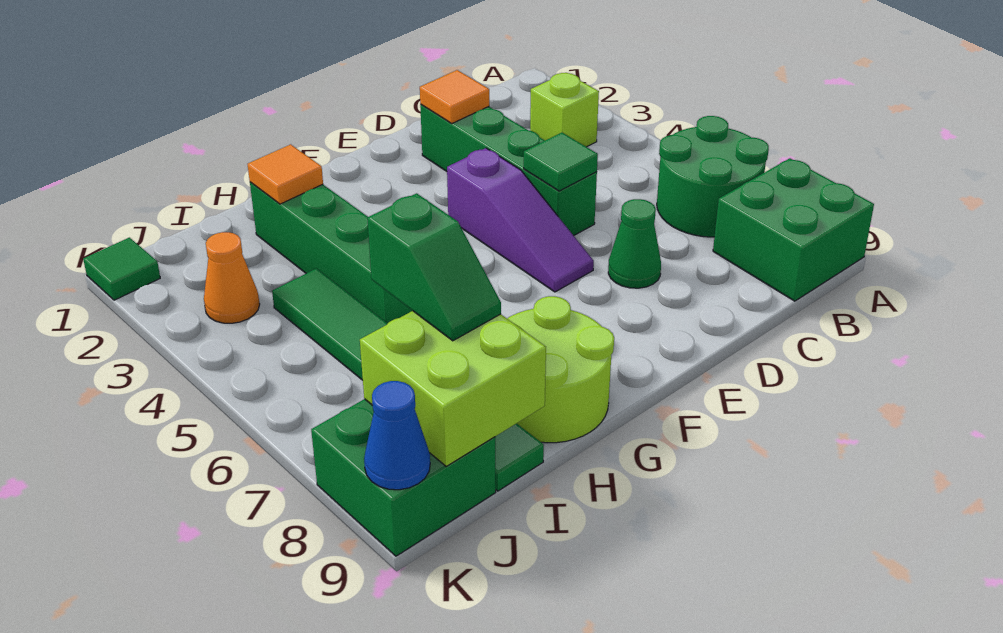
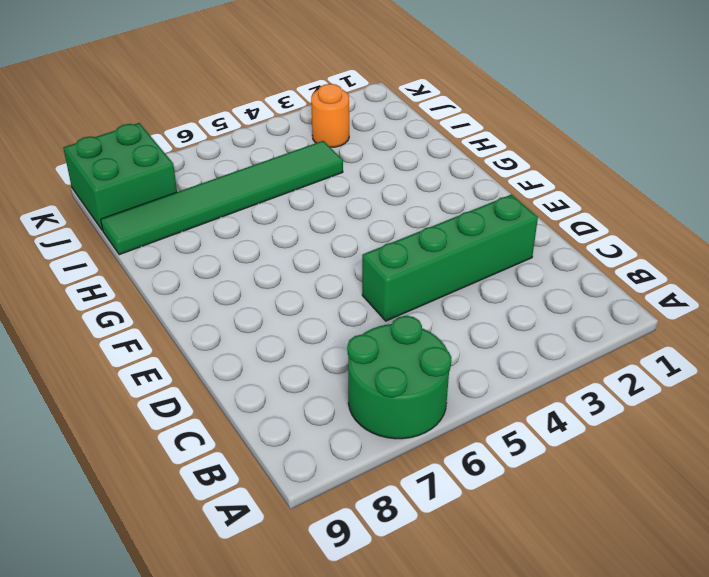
orange round brick J3 level 1 -> orange cone J3 level 1
none -> green brick A8:B9 level 1
none -> lime brick B3 level 1
none -> green cone D7 level 1

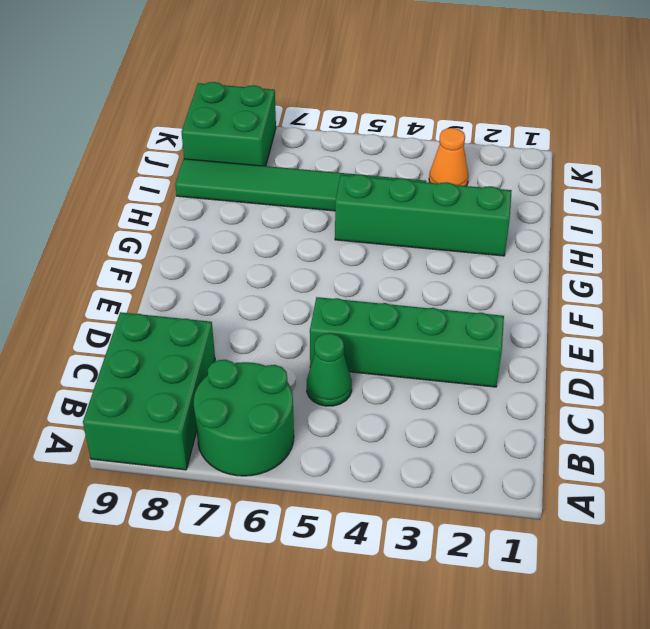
green brick A8:C9 level 1 -> green brick A8:B9 level 1
green cone C5 level 1 -> green cone D7 level 1
none -> lime brick B3 level 1
none -> purple slope E4:E6 level 1 top 4
none -> lime round brick G8:H9 level 1

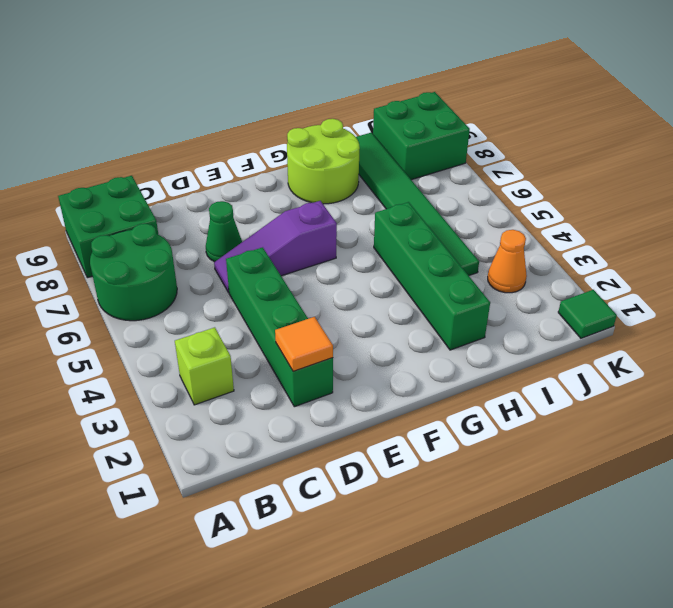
purple slope D6:F6 level 1 top F -> purple slope E4:E6 level 1 top 4
none -> green tile D5 level 2
none -> orange tile H2 level 2
none -> lime brick I8:J9 level 2

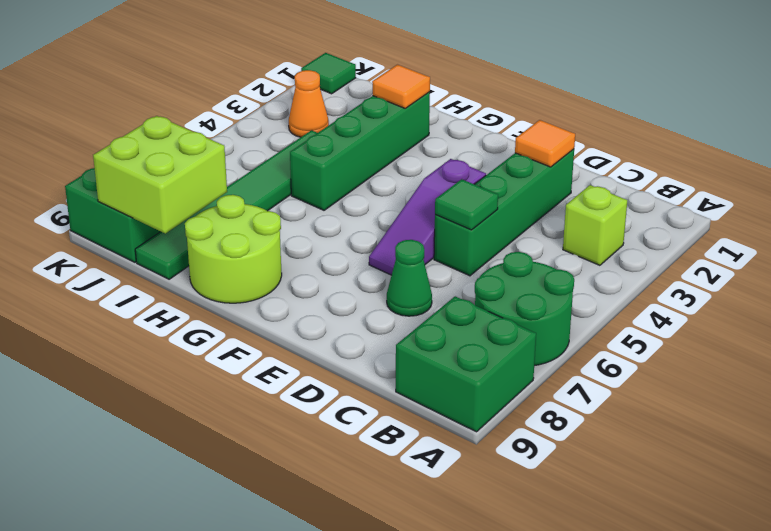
none -> blue cone K9 level 2
none -> green slope I7:I8 level 3 top 7

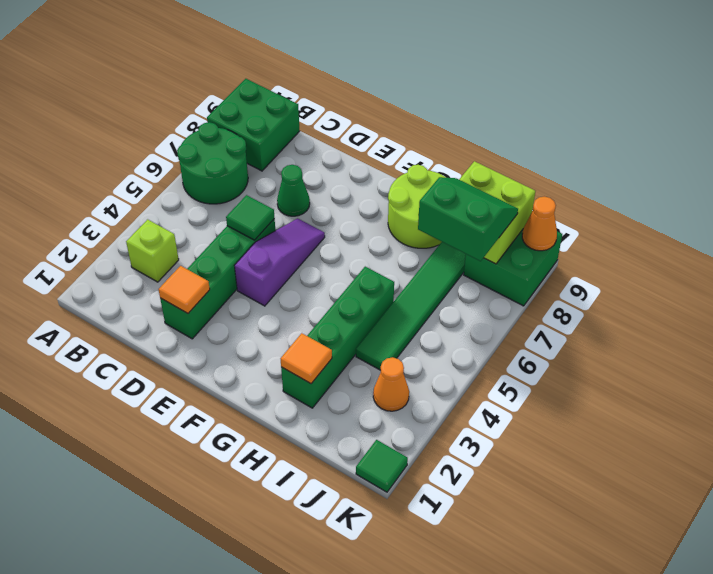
green slope I7:J8 level 3 top 7 -> green slope I7:I8 level 3 top 7
orange cone K9 level 2 -> blue cone K9 level 2

